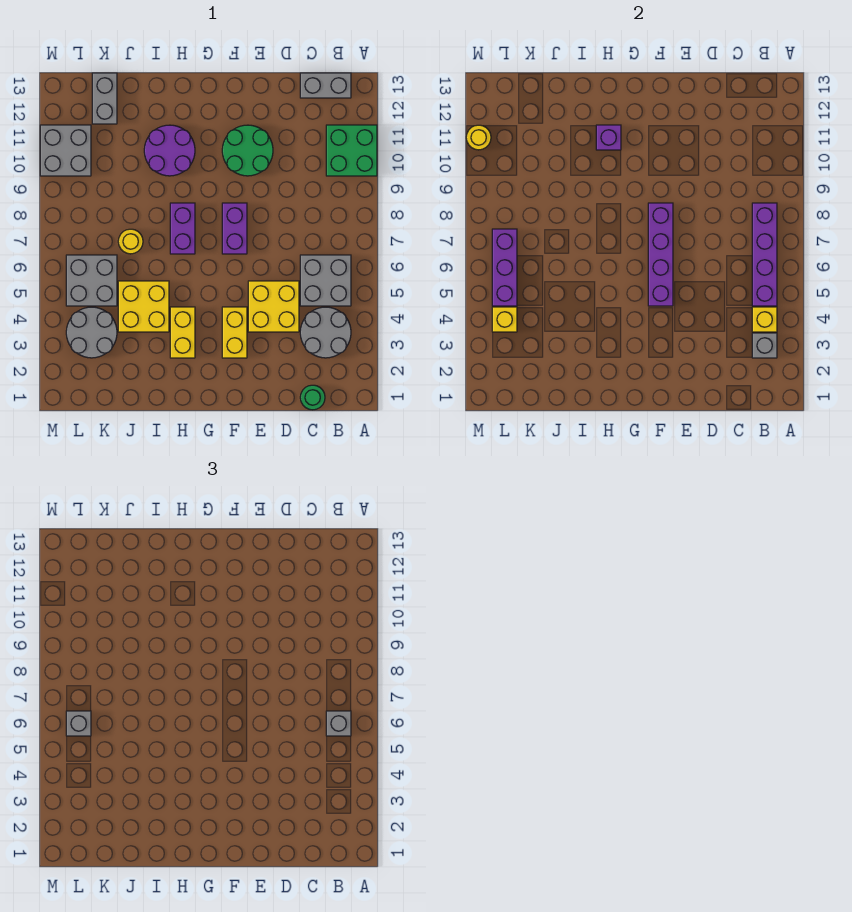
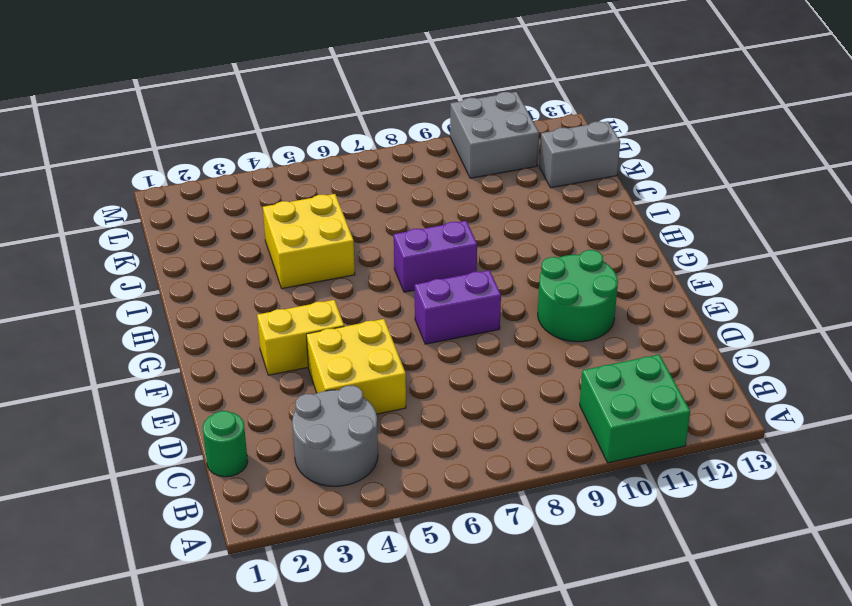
none -> grey brick B5:C6 level 1
none -> grey brick B13:C13 level 1
none -> yellow brick H3:H4 level 1

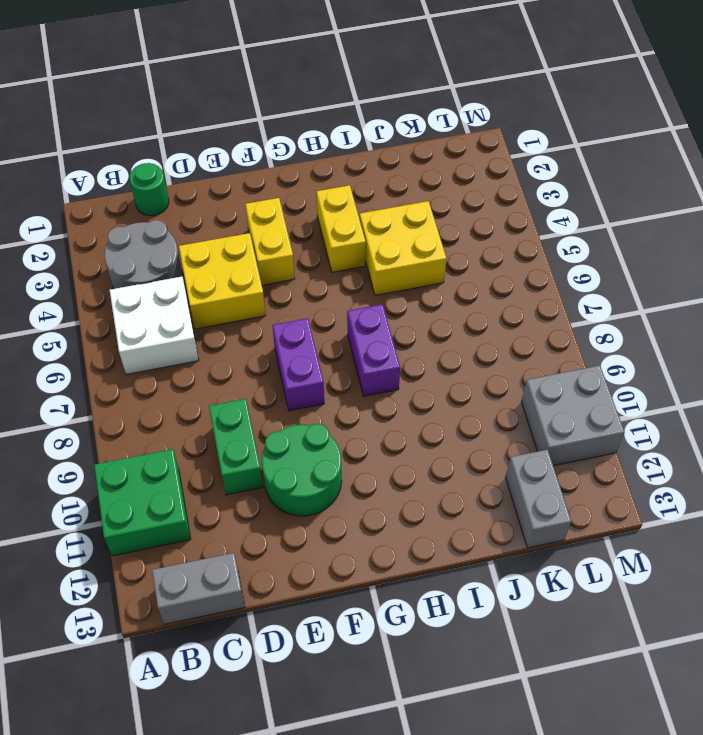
white brick B5:C6 level 1 -> grey brick B5:C6 level 1
green brick D9:D10 level 1 -> none
none -> purple round brick H10:I11 level 1
none -> yellow round brick J7 level 1
none -> grey round brick K3:L4 level 1

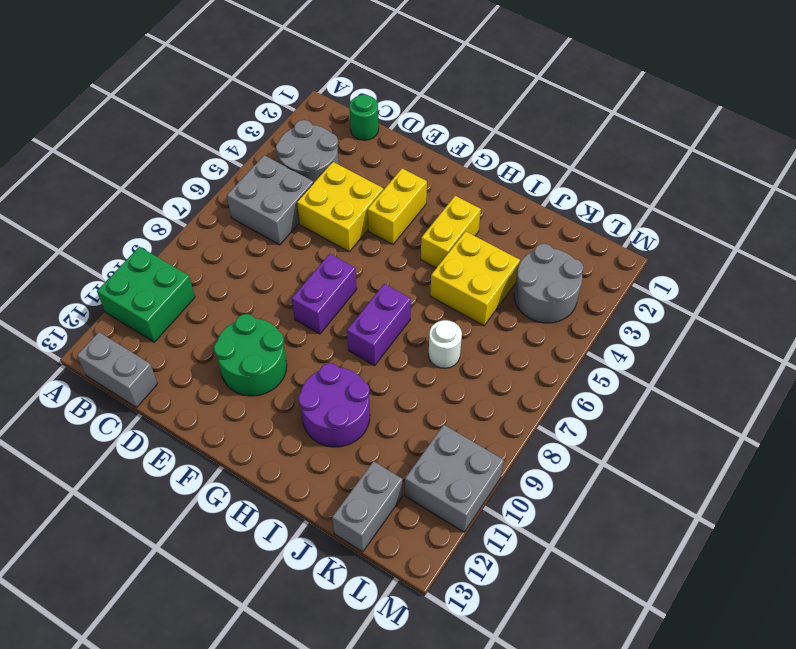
white round brick J7 level 1 -> yellow round brick J7 level 1
none -> grey brick K5:L6 level 1
none -> grey brick B3 level 2
none -> yellow brick B4 level 2

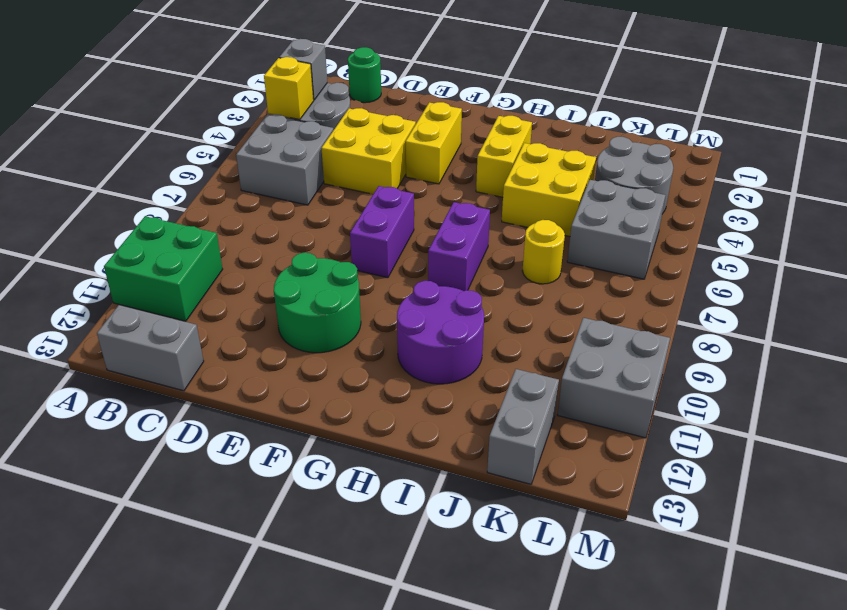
none -> purple brick B5:B8 level 2
none -> purple brick F5:F8 level 2
none -> purple brick H11 level 2

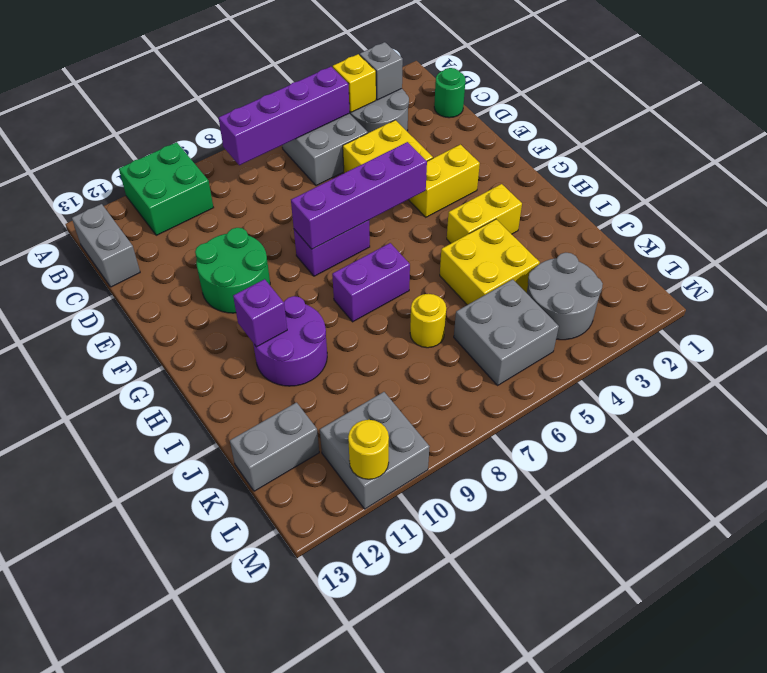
none -> yellow brick L4 level 2
none -> purple brick L5:L7 level 2
none -> grey brick B6 level 3

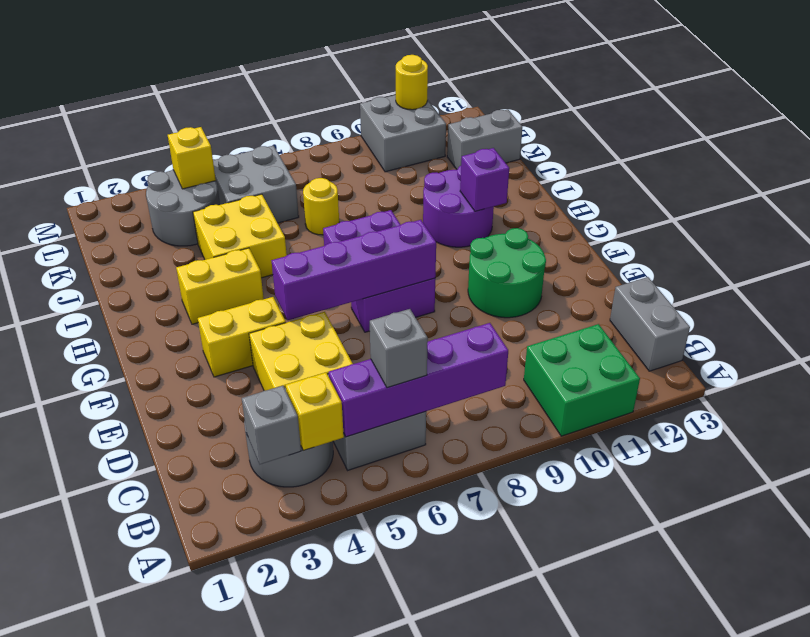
none -> green round brick C1 level 1
none -> purple brick L5:L7 level 2
none -> grey brick L6 level 3

